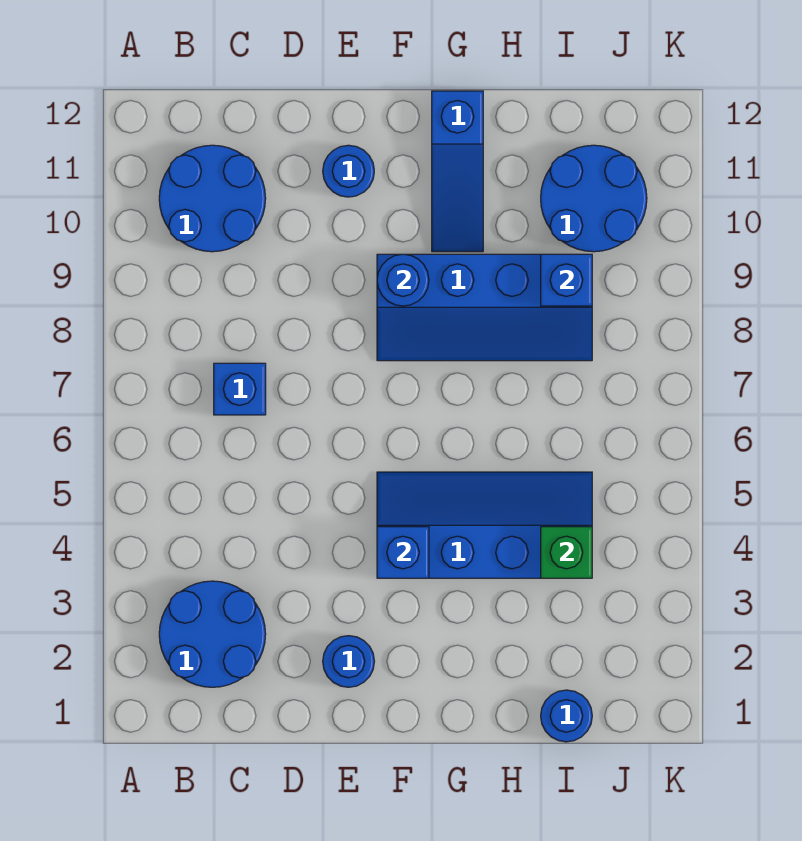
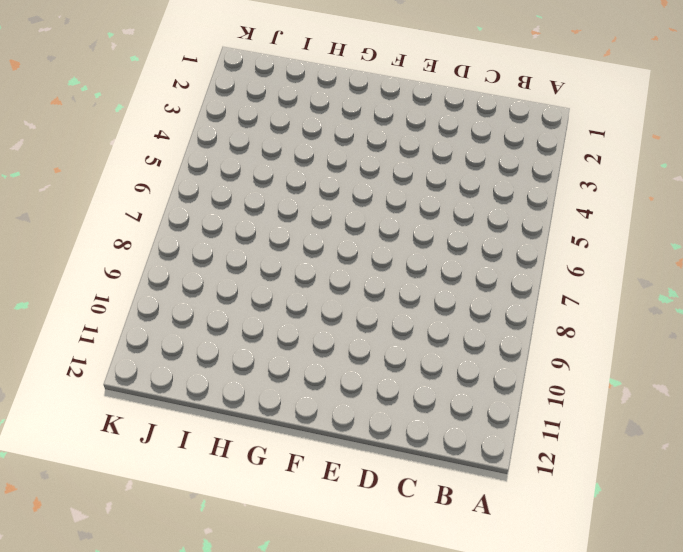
none -> blue round brick B2:C3 level 1
none -> blue round brick B10:C11 level 1
none -> blue brick C7 level 1

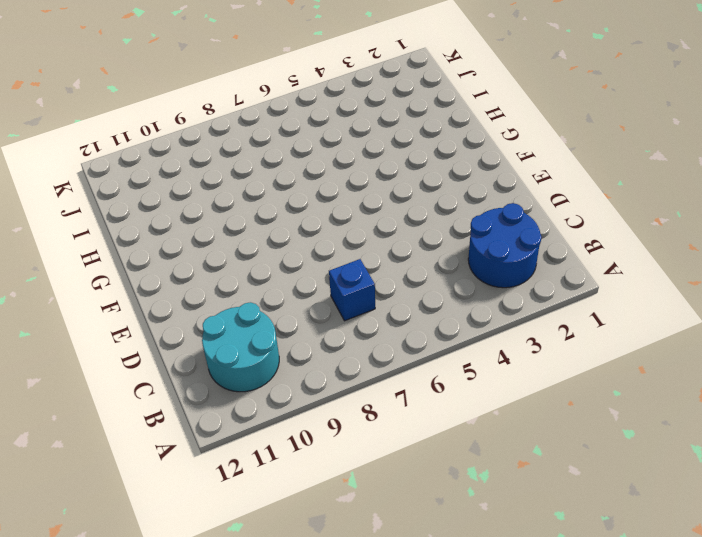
cyan round brick B10:C11 level 1 -> blue round brick B10:C11 level 1
none -> blue round brick E2 level 1
none -> blue round brick E11 level 1
none -> blue slope F4:I5 level 1 top 4

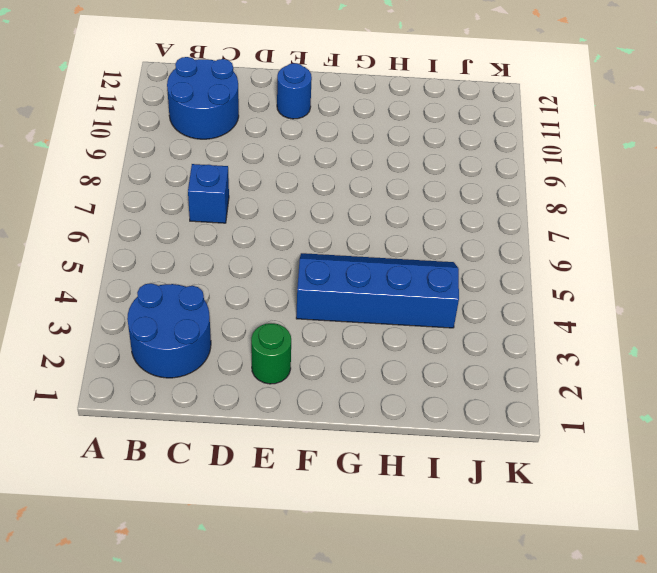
green round brick E2 level 1 -> blue round brick E2 level 1
none -> blue slope F8:I9 level 1 top 9
none -> blue slope G10:G12 level 1 top 12
none -> blue round brick I1 level 1

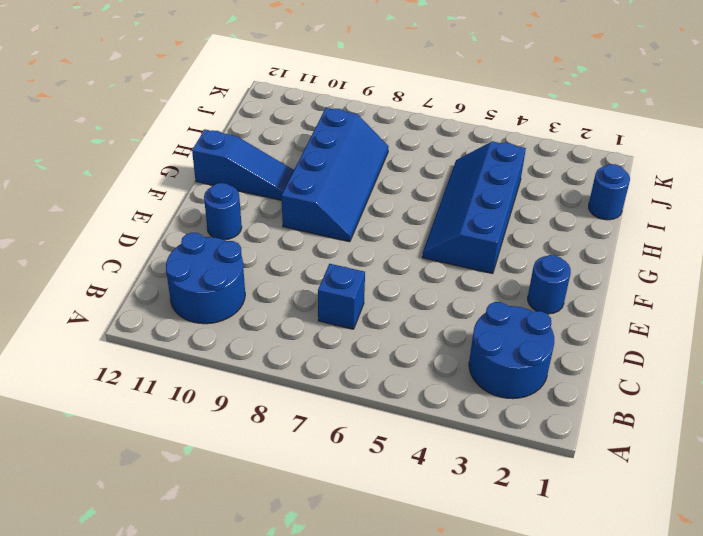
none -> blue round brick I10:J11 level 1
none -> blue brick F4 level 2
none -> blue round brick F9 level 2

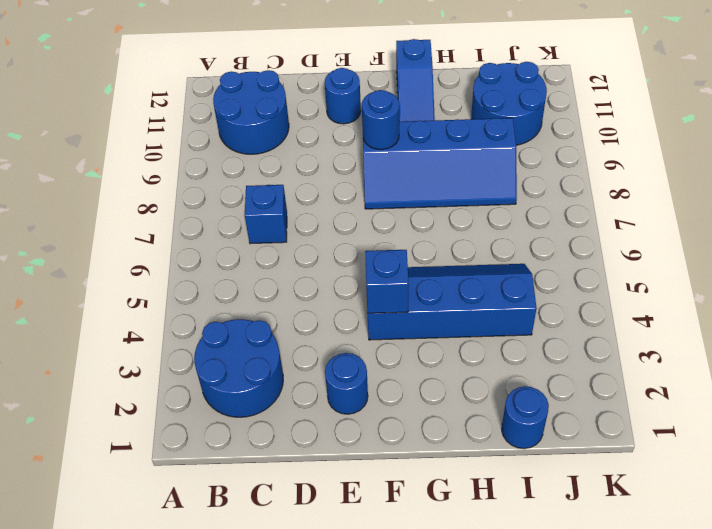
none -> green brick I4 level 2
none -> blue brick I9 level 2

